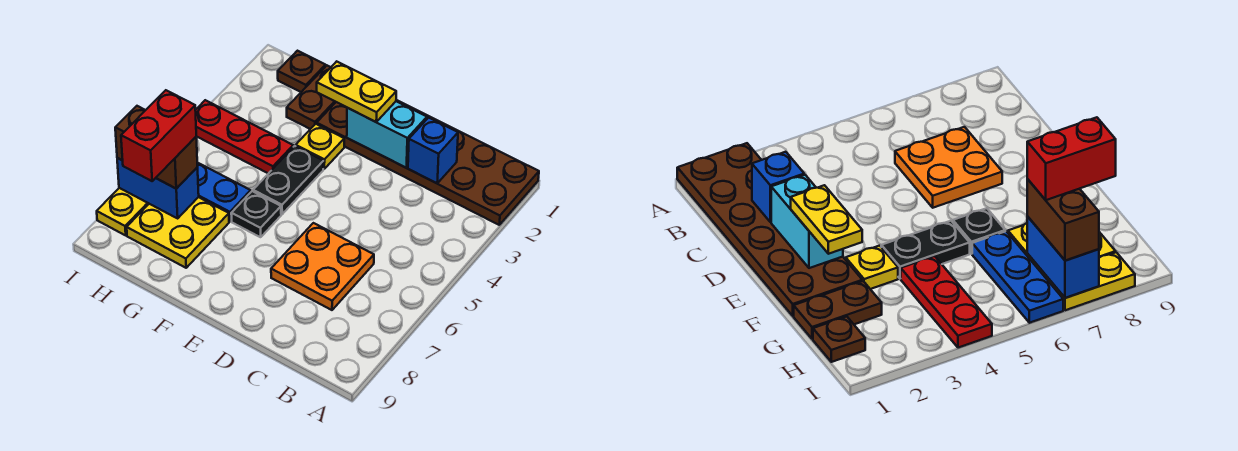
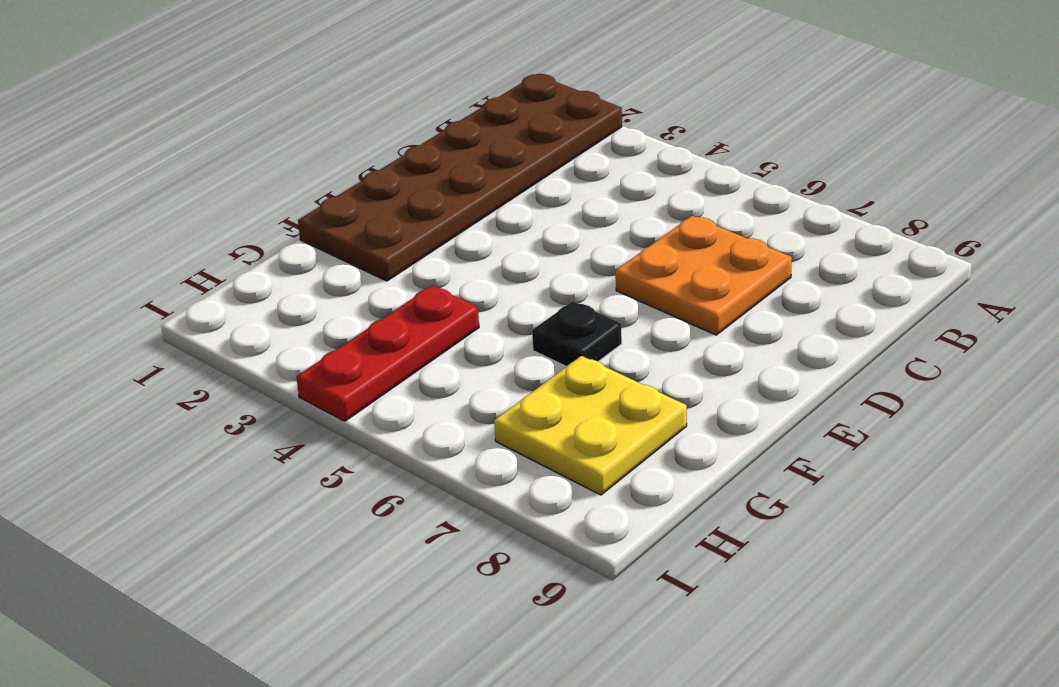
none -> yellow plate F3 level 1
none -> black plate F4:F5 level 1
none -> brown plate G1:G2 level 1

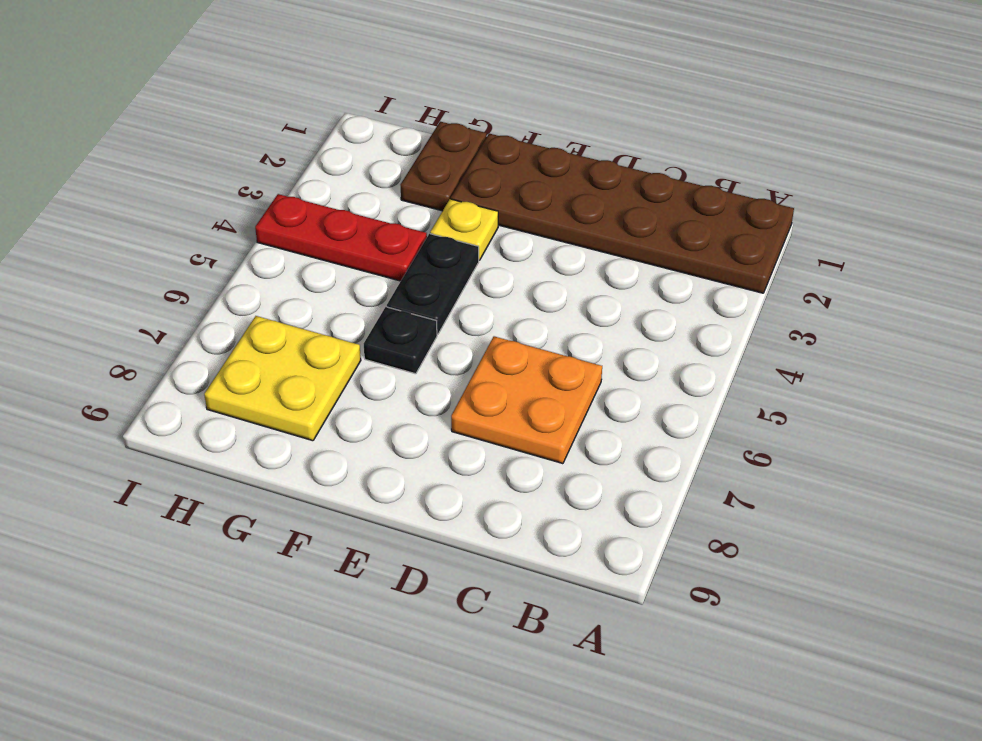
none -> blue plate G6:I6 level 1
none -> brown plate H1 level 1
none -> yellow plate I7:I8 level 1

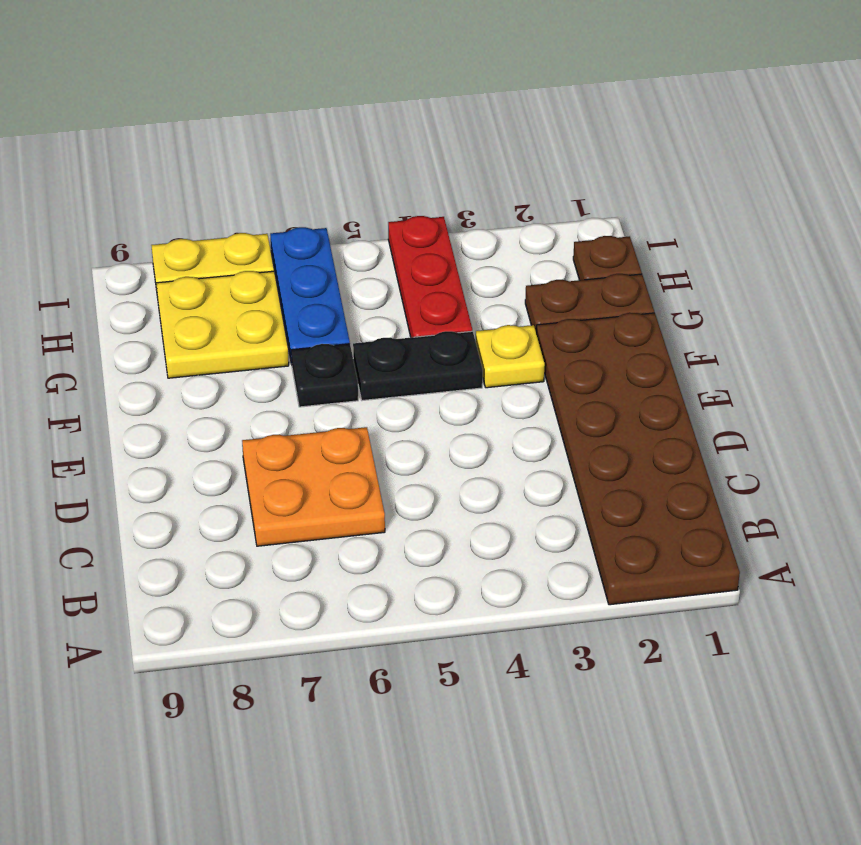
none -> blue brick C2 level 2
none -> cyan brick D2:E2 level 2
none -> blue brick H7:I7 level 2

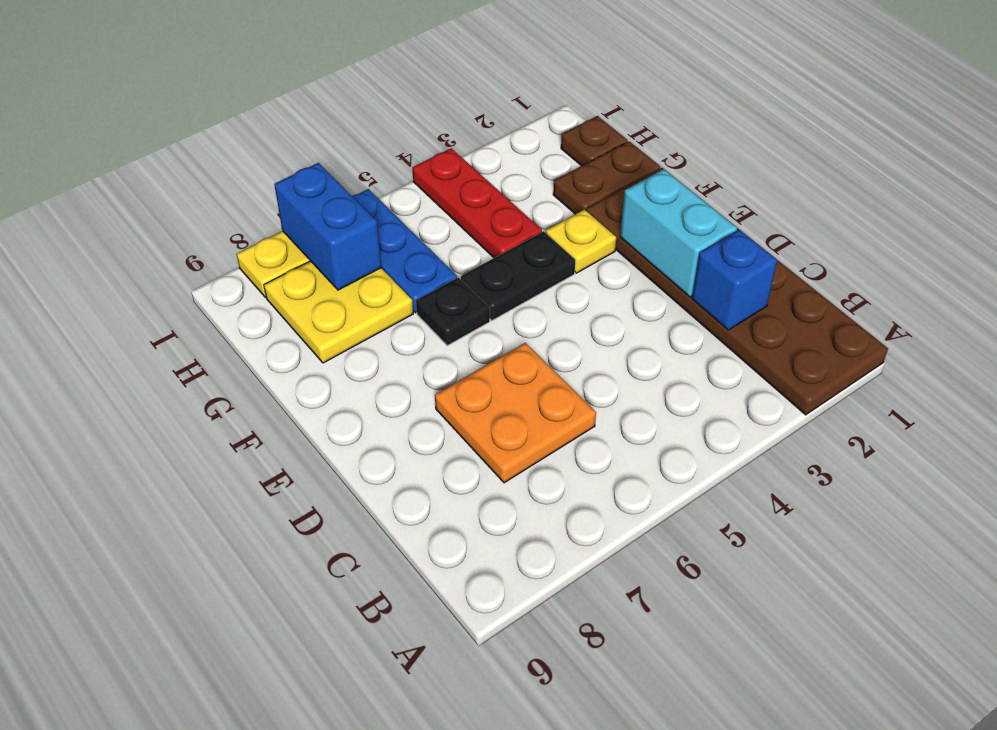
none -> yellow plate E2:F2 level 3
none -> brown brick H7:I7 level 3
none -> red brick H7:H8 level 4

